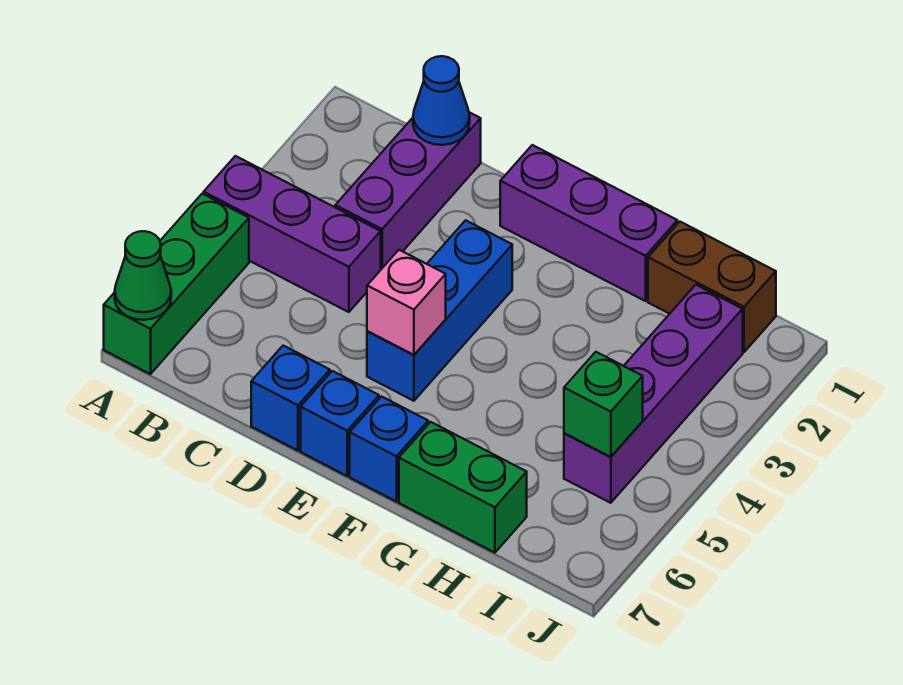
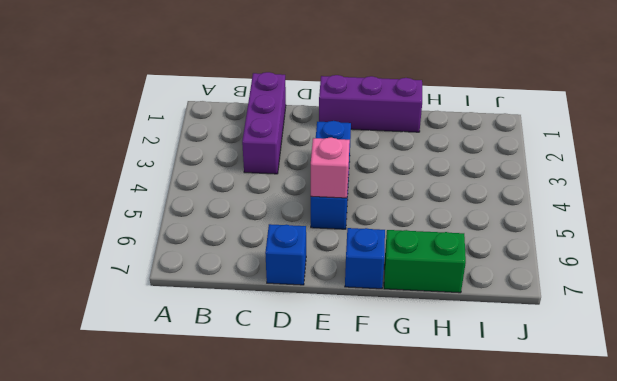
none -> purple brick A4:C4 level 1
none -> green brick A5:A7 level 1
none -> blue brick E7 level 1

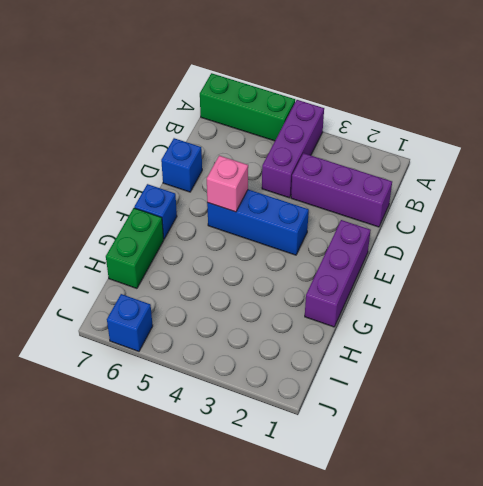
blue brick J6 level 1 -> blue brick E7 level 1
none -> brown brick H1:I1 level 1
none -> purple brick I2:I5 level 1
none -> green cone A7 level 2

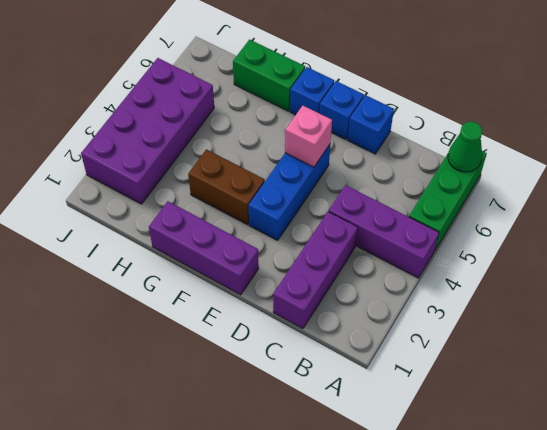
brown brick F3:G3 level 1 -> brown brick H1:I1 level 1
purple brick I2:J5 level 1 -> purple brick I2:I5 level 1
none -> blue cone C1 level 2
none -> green brick I5 level 2

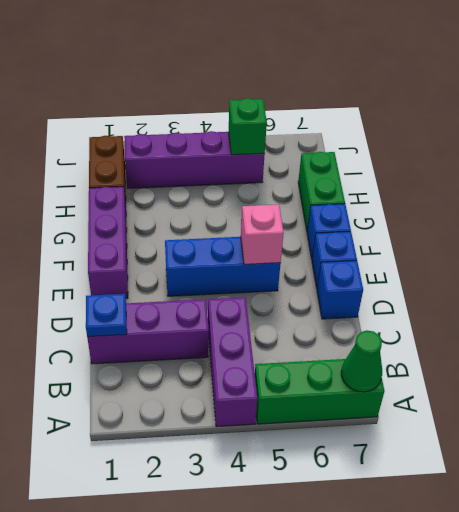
blue plate C1 level 2 -> blue cone C1 level 2

